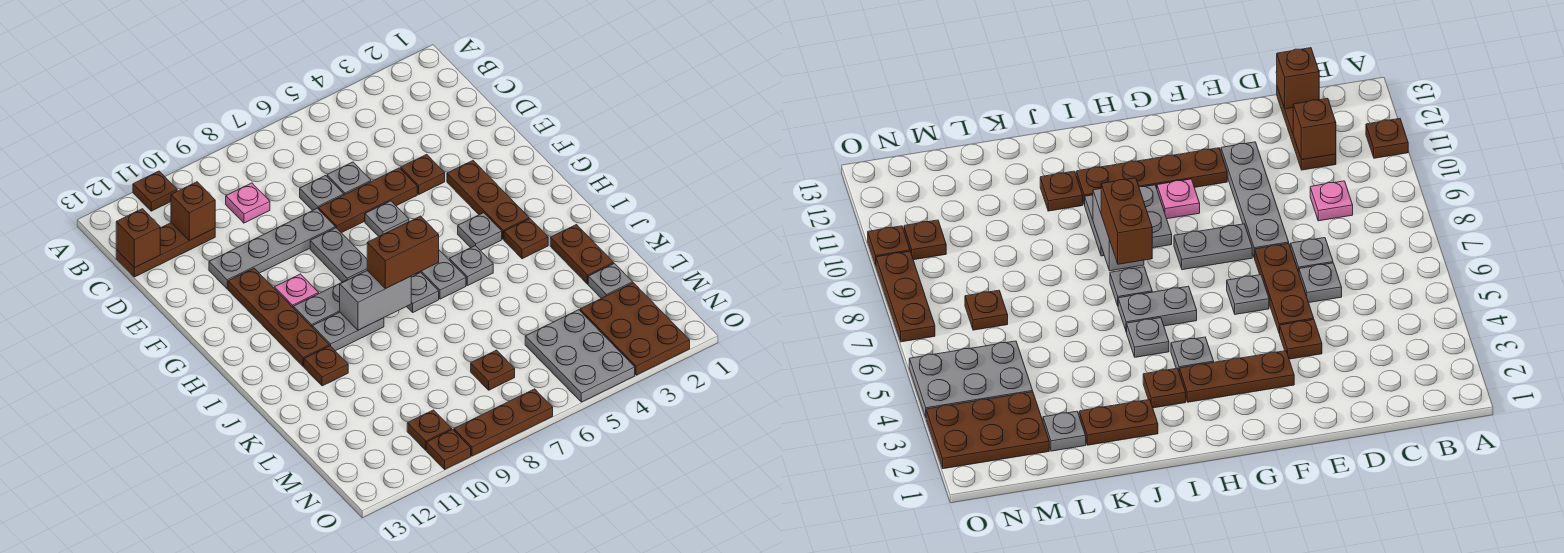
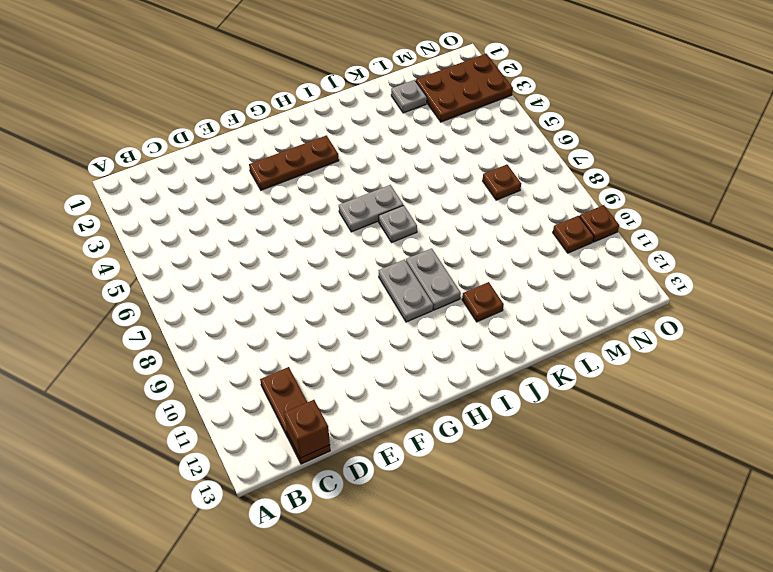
none -> brown plate A11 level 1
none -> pink plate C9 level 1
none -> grey plate D6 level 1
none -> grey plate D7 level 1

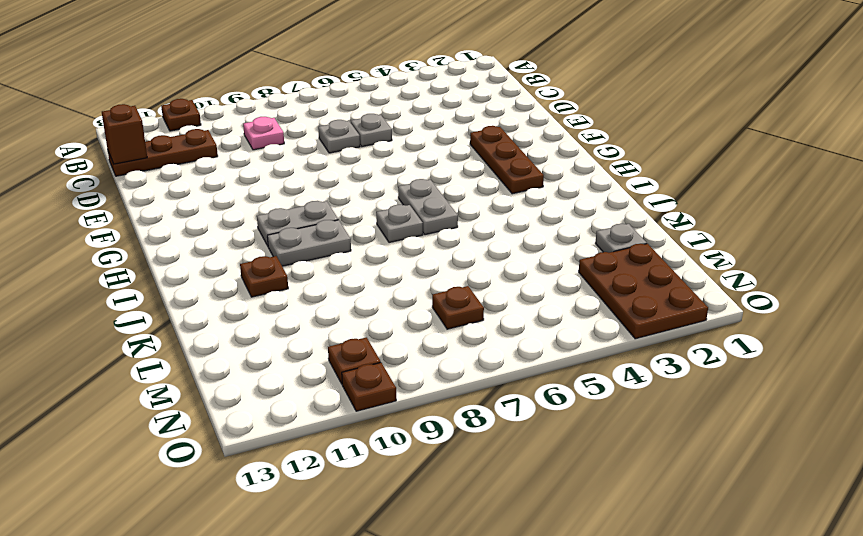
none -> brown plate E4 level 1
none -> brown plate E5:E7 level 1
none -> grey plate E8:E11 level 1
none -> grey plate F6 level 1

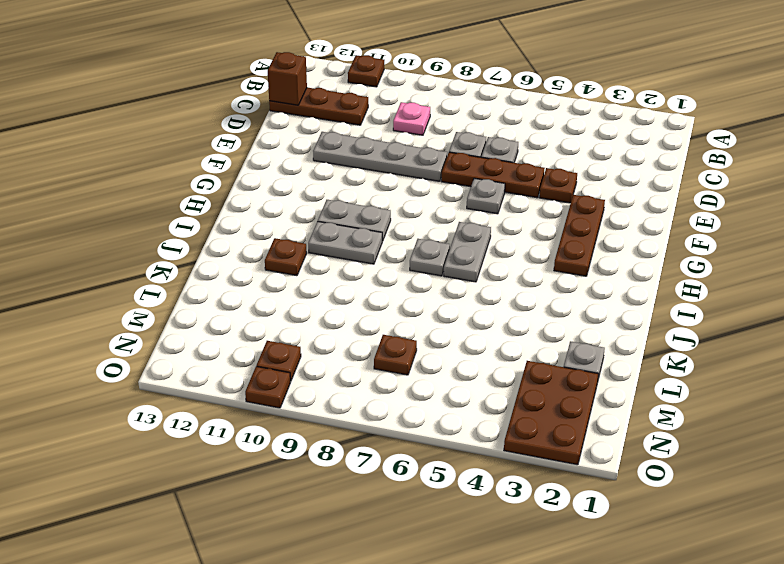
none -> grey plate F8:G8 level 1
none -> brown plate F11:I11 level 1
none -> pink plate G10 level 1
none -> grey plate H4 level 1

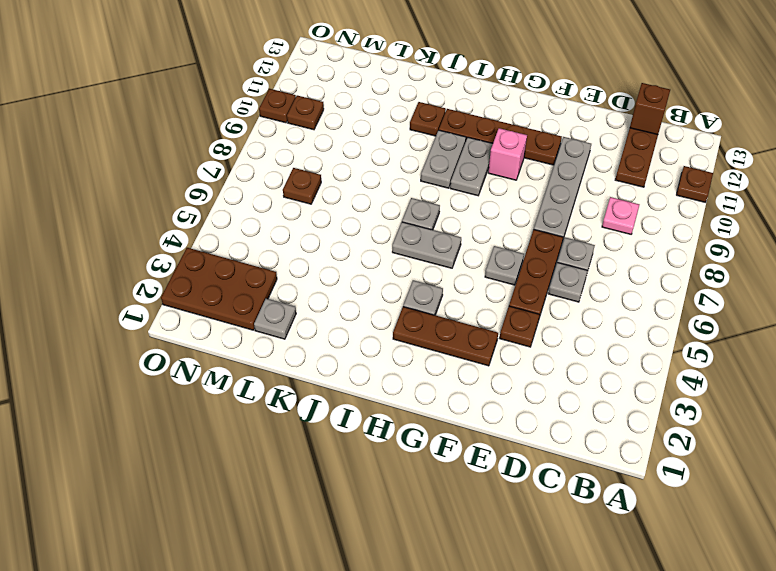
pink brick G10 level 1 -> pink plate G10 level 1
none -> grey plate F8:G8 level 1
none -> brown plate I3 level 1
none -> grey plate I5 level 1
none -> brown plate J2:K2 level 1

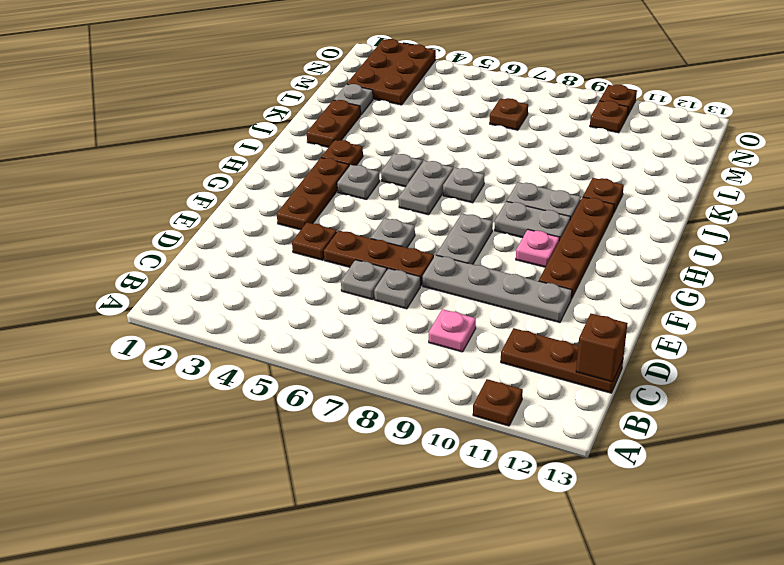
none -> grey plate M4:O5 level 1
none -> brown plate O7:O9 level 1
none -> brown brick C11 level 2
none -> grey brick I8:I9 level 2

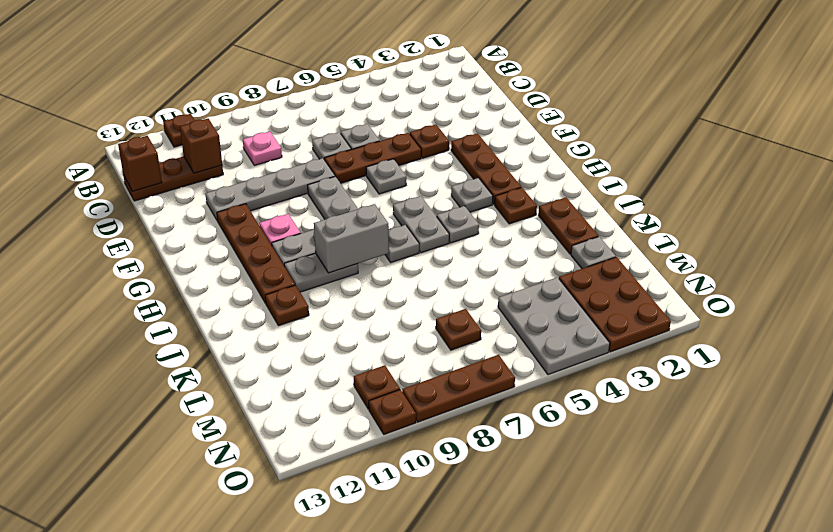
none -> brown brick I7:I8 level 3

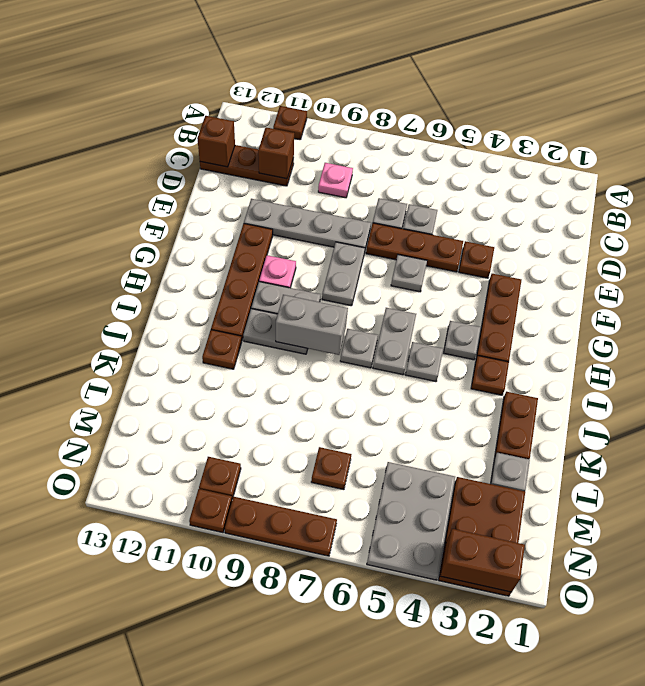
brown brick O2:O3 level 2 -> brown brick I7:I8 level 3

